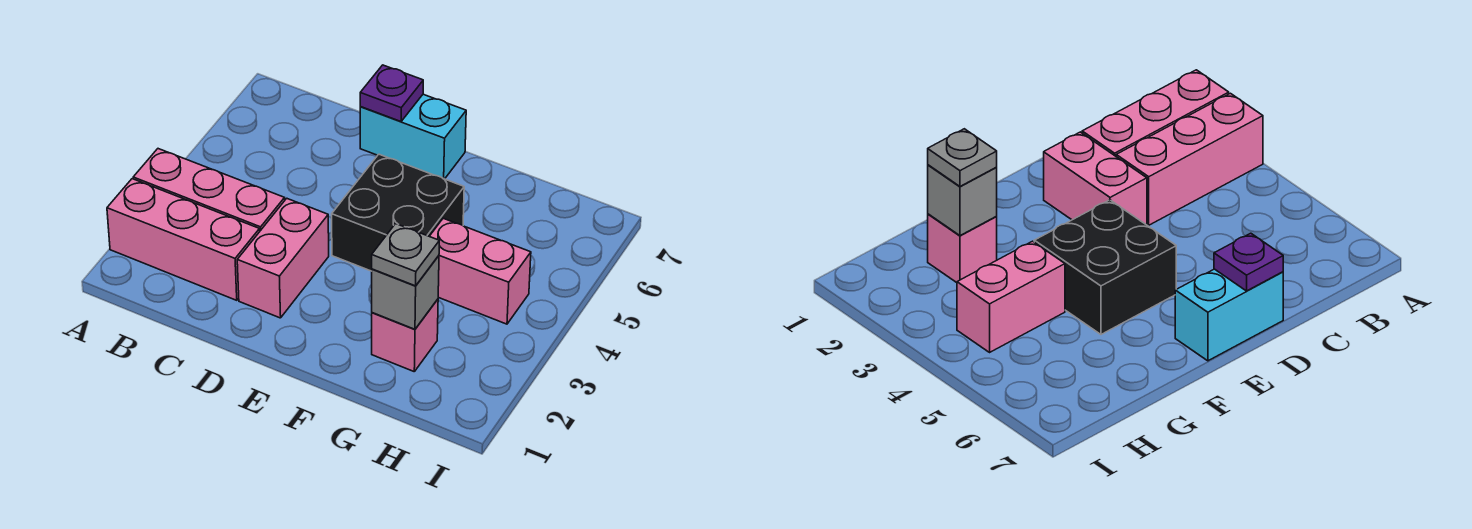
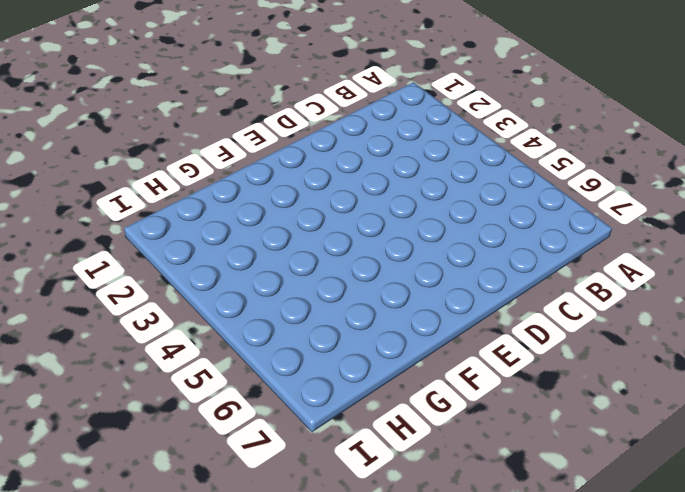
none -> pink brick A2:C2 level 1
none -> pink brick A3:C3 level 1

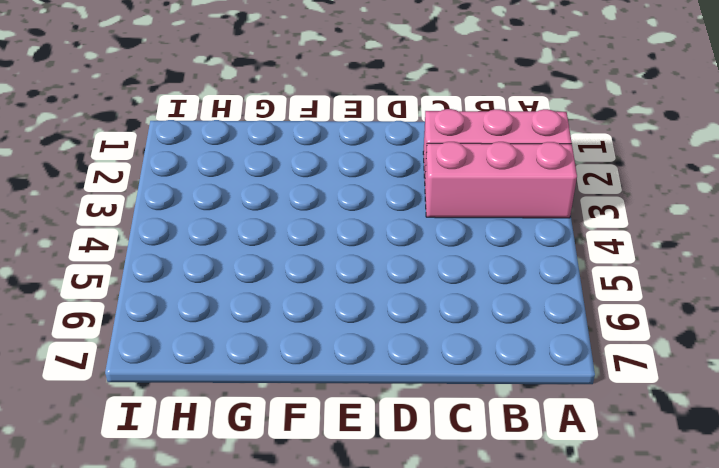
none -> pink brick D2:D3 level 1
none -> cyan brick D7:E7 level 1

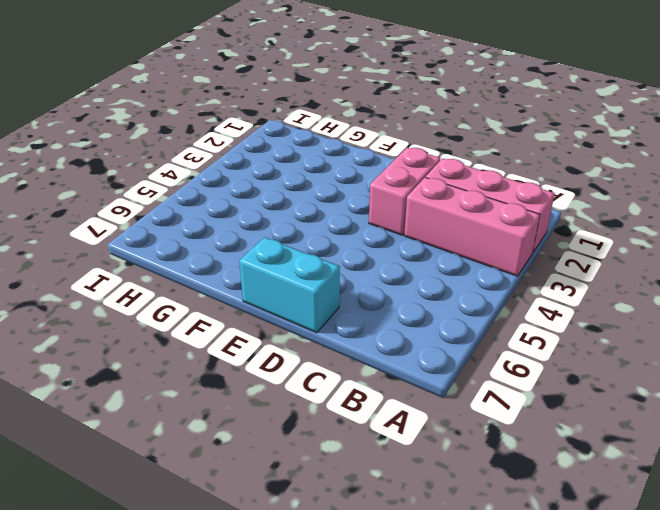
none -> black brick E4:F5 level 1
none -> pink brick G2 level 1

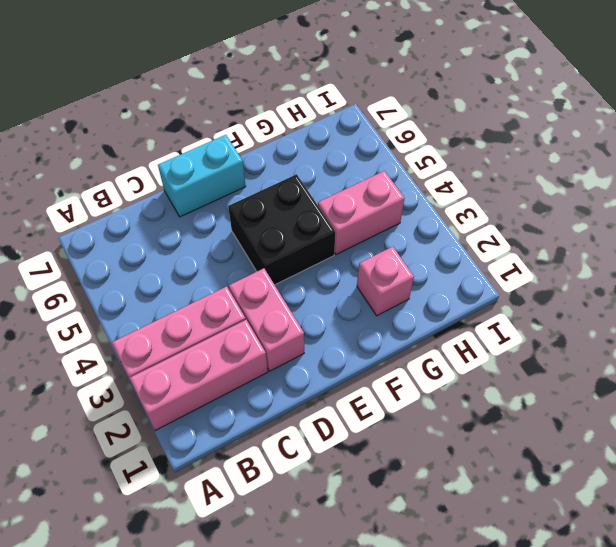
none -> purple plate D7 level 2
none -> grey brick G2 level 2

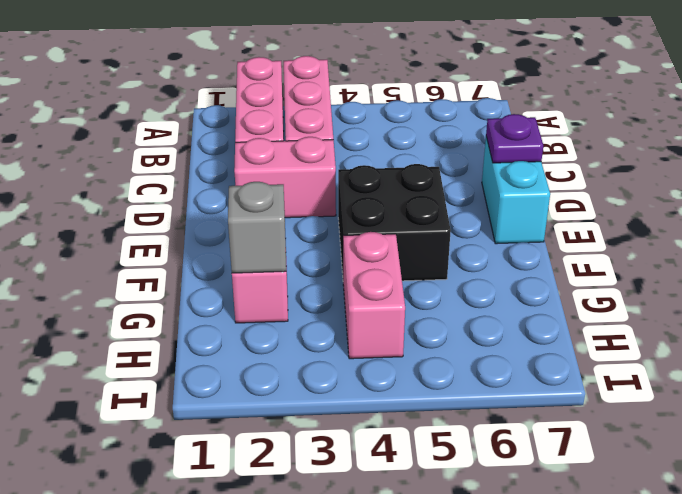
none -> grey plate G2 level 3

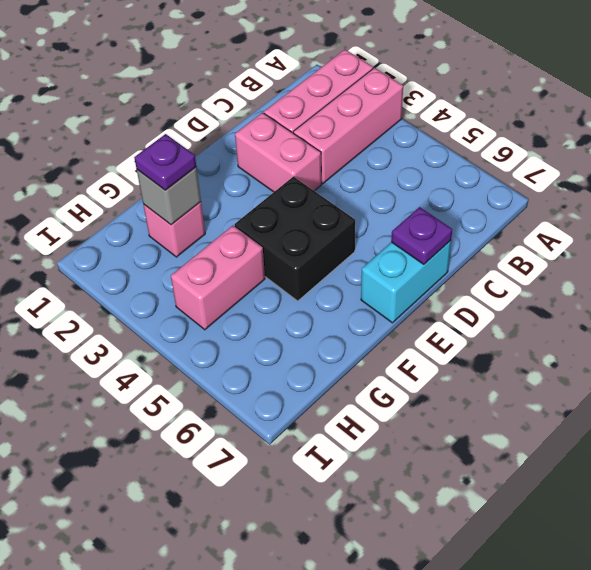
purple plate G2 level 3 -> grey plate G2 level 3

